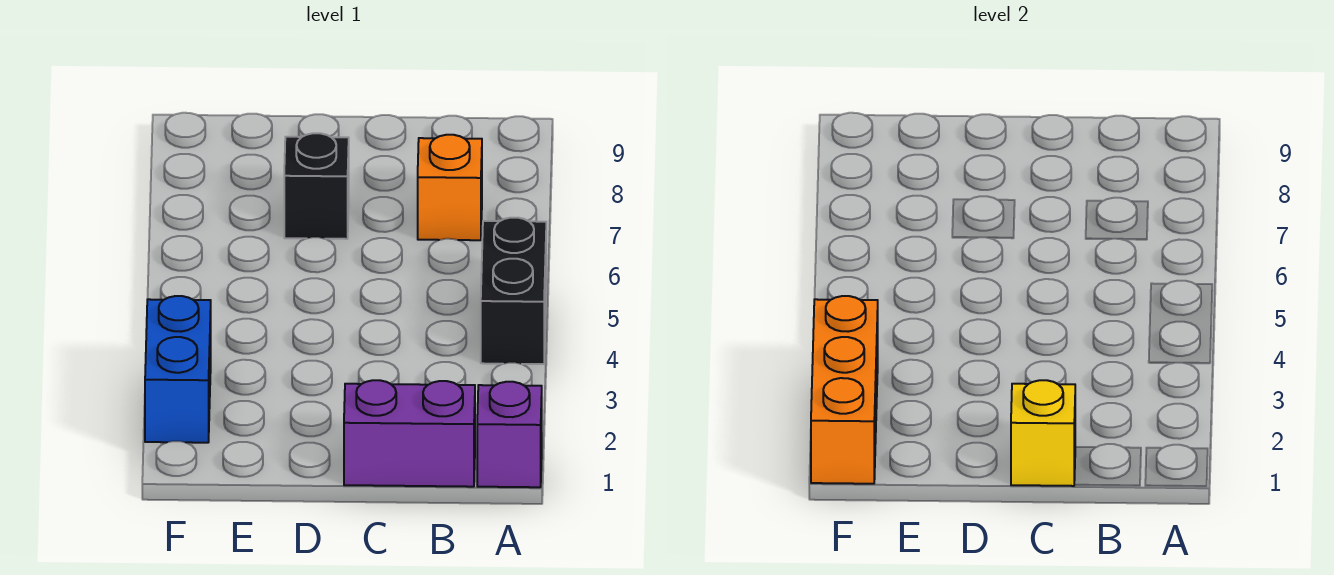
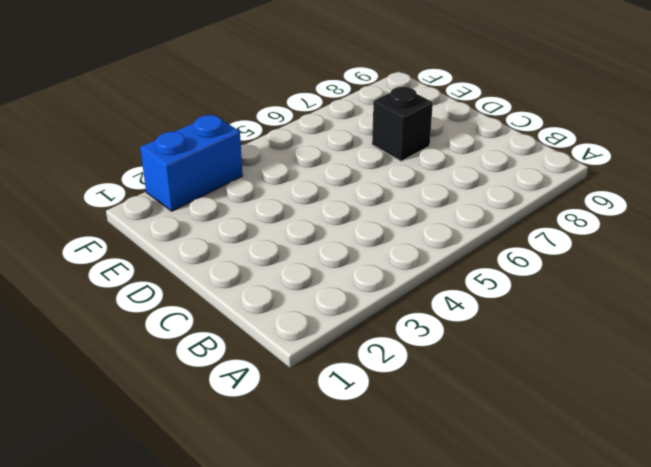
none -> purple brick A1 level 1
none -> black brick A4:A5 level 1

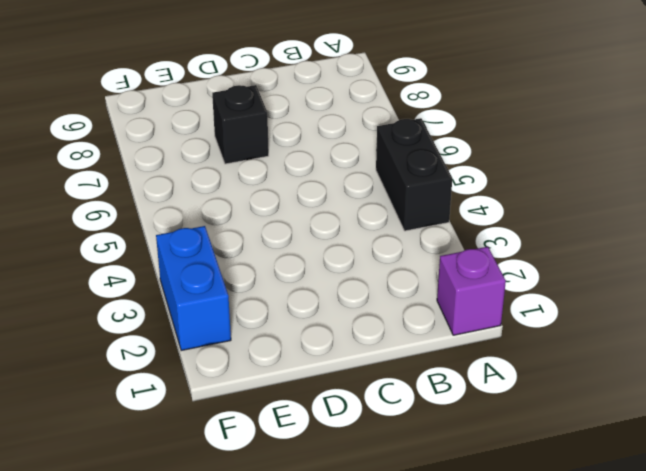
none -> purple brick B1:C1 level 1
none -> orange brick B7 level 1

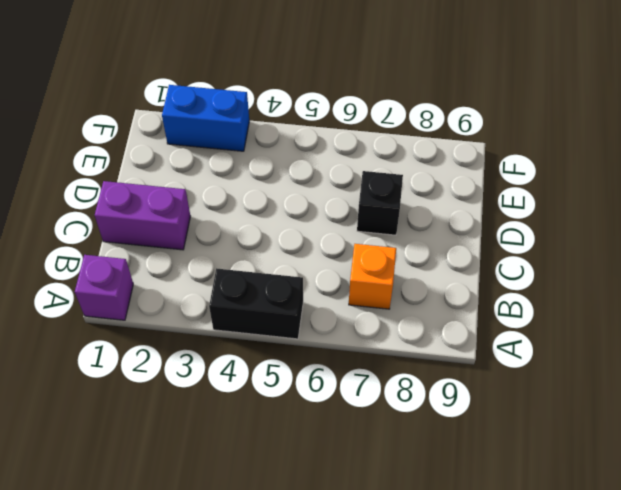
purple brick C1:C2 level 1 -> purple brick B1:C1 level 1
none -> yellow brick C1 level 2
none -> orange brick F1:F3 level 2

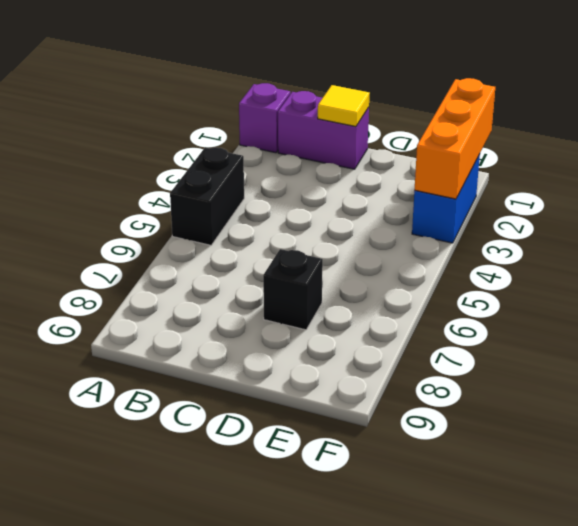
yellow tile C1 level 2 -> yellow brick C1 level 2
none -> orange brick B7 level 1

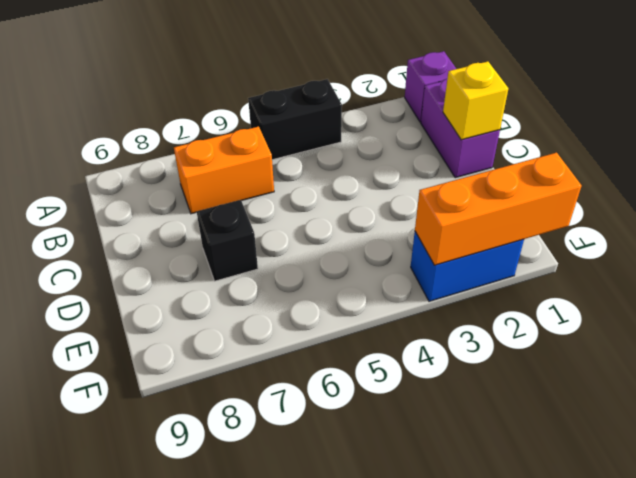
orange brick B6:B7 level 1 -> orange brick B7 level 1

